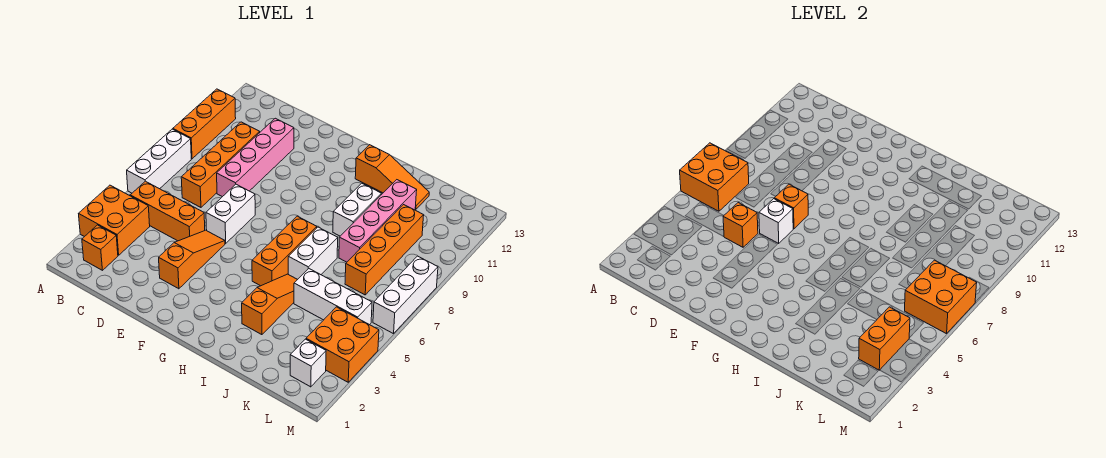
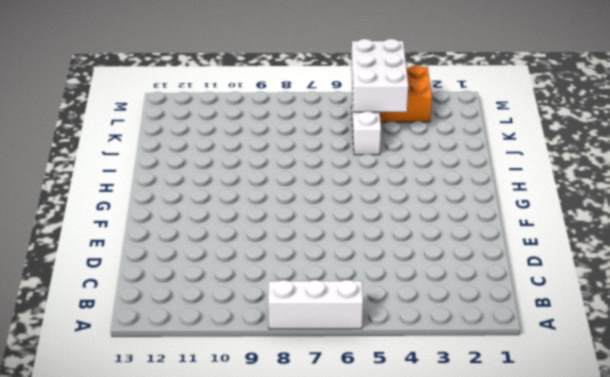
white brick K4:M5 level 2 -> orange brick L3:L4 level 2
none -> orange brick A3:B4 level 1
none -> orange brick A9:A11 level 1
none -> orange brick B2 level 1

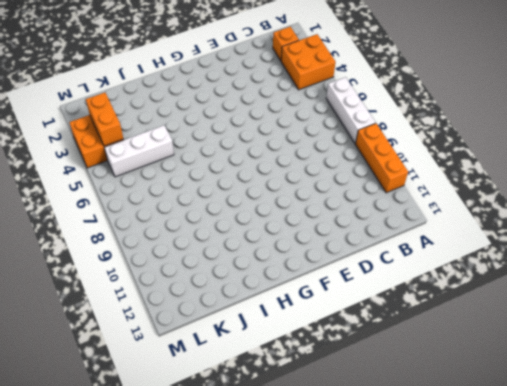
none -> orange brick B5:D5 level 1
none -> orange brick C7:C10 level 1
none -> pink brick D8:D11 level 1

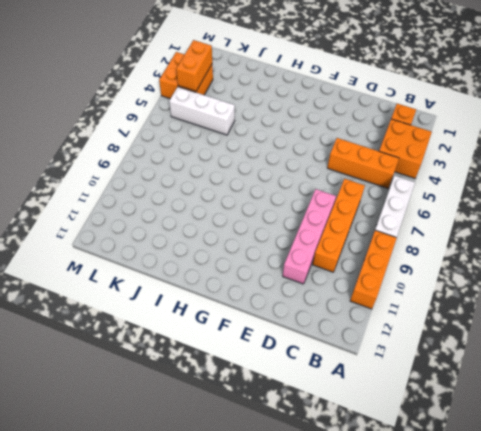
none -> orange slope E3:E5 level 1 top 3
none -> white brick E6:E7 level 1
none -> orange brick H5:H7 level 1

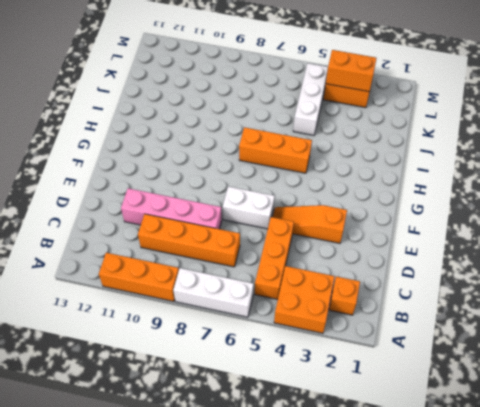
none -> orange slope H12:J12 level 1 top H
none -> orange slope I3:I5 level 1 top 3
none -> white brick I6:I7 level 1

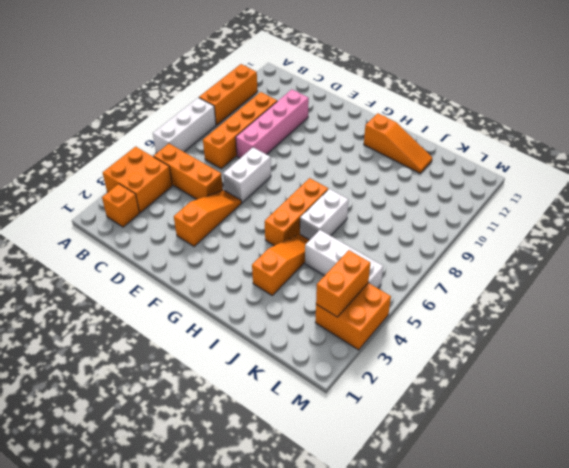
none -> white brick I9:I10 level 1
none -> pink brick J8:J11 level 1
none -> orange brick K7:K10 level 1

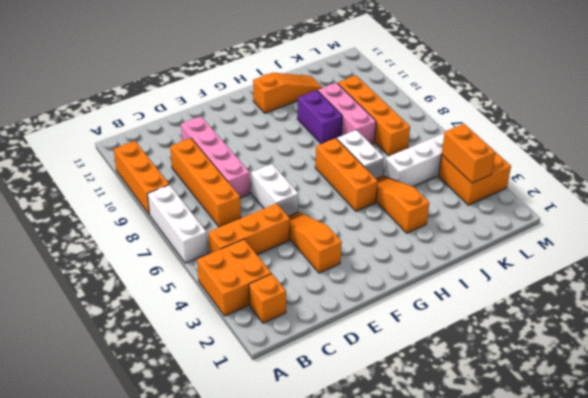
purple brick I9:I10 level 1 -> white brick I9:I10 level 1
pink brick J8:J10 level 1 -> pink brick J8:J11 level 1
none -> white brick L2 level 1
none -> white brick M6:M8 level 1
none -> orange brick A6:B7 level 2

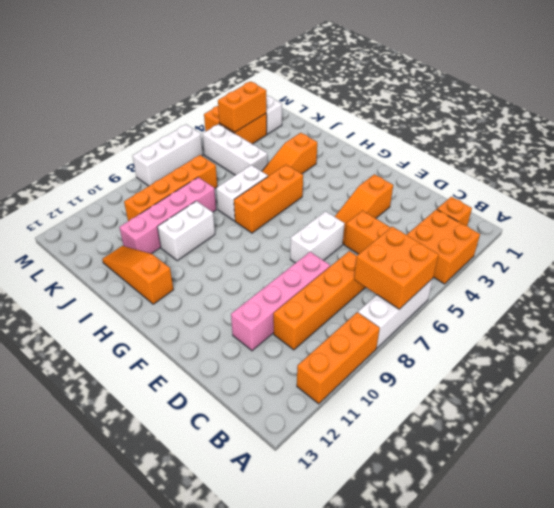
none -> orange brick D5 level 2
none -> white brick E6 level 2
none -> orange brick E7 level 2

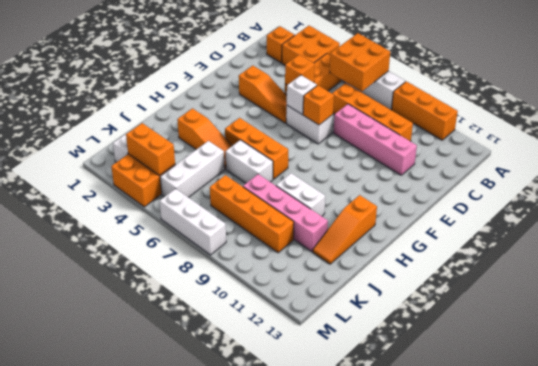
none -> orange brick L6:M7 level 2

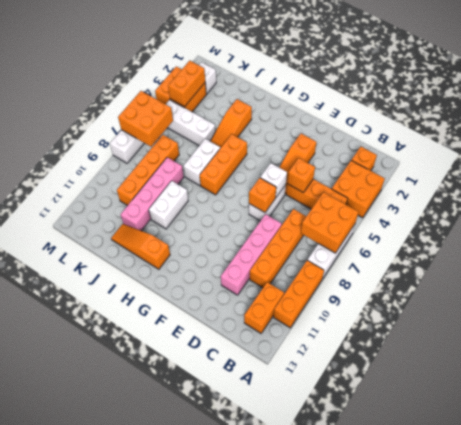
orange brick B11:B12 level 1 -> none

